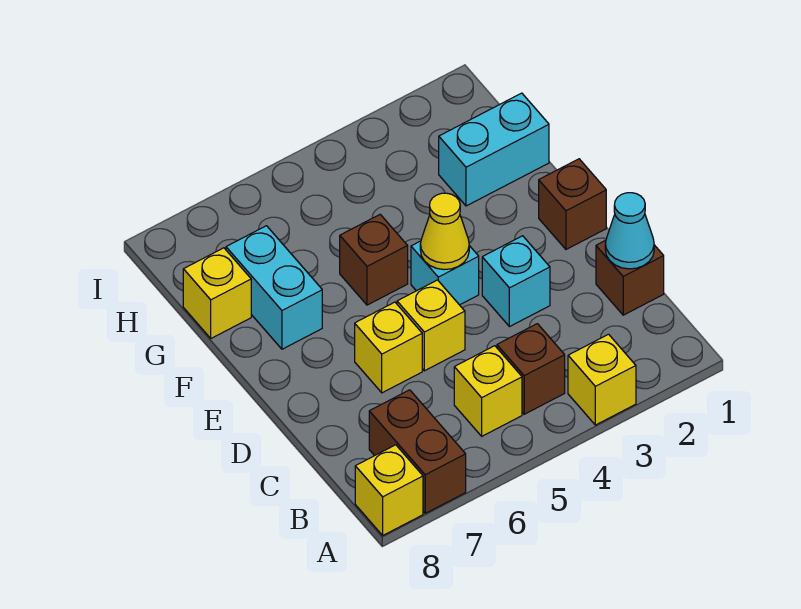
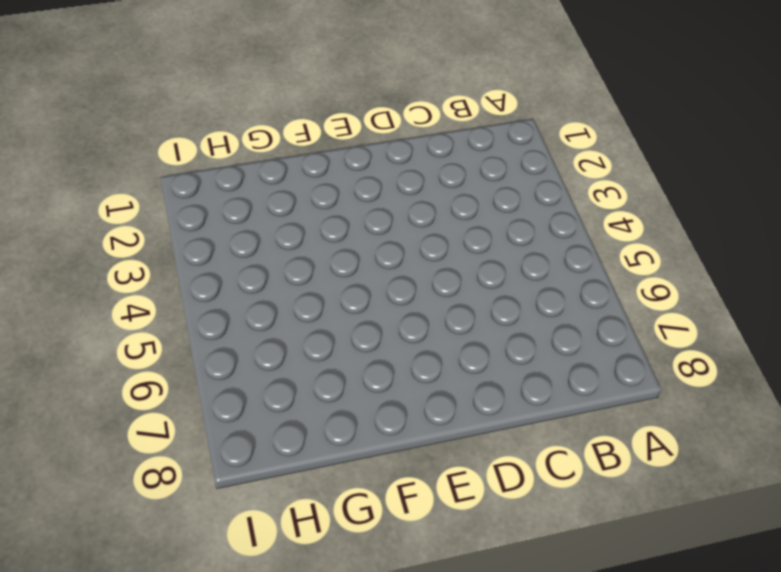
none -> yellow brick A3 level 1
none -> brown brick A7:B7 level 1
none -> yellow brick A8 level 1

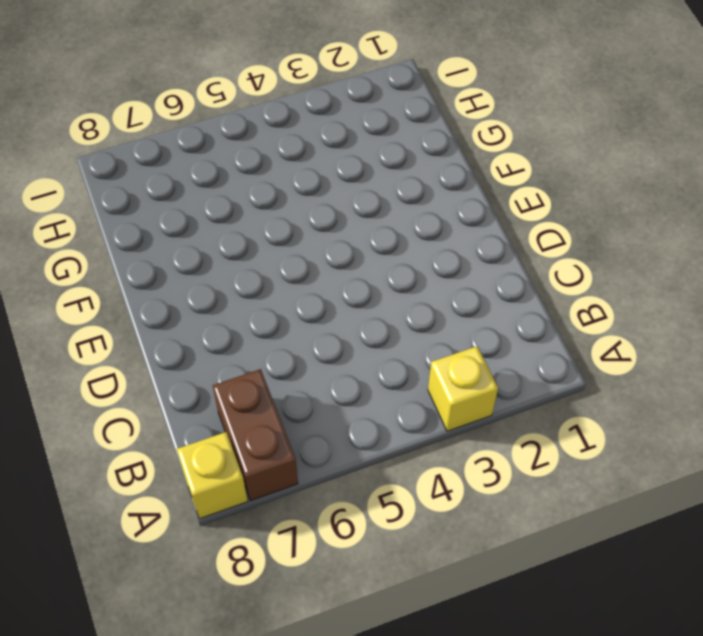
none -> brown brick B4 level 1
none -> yellow brick B5 level 1
none -> brown brick C1 level 1

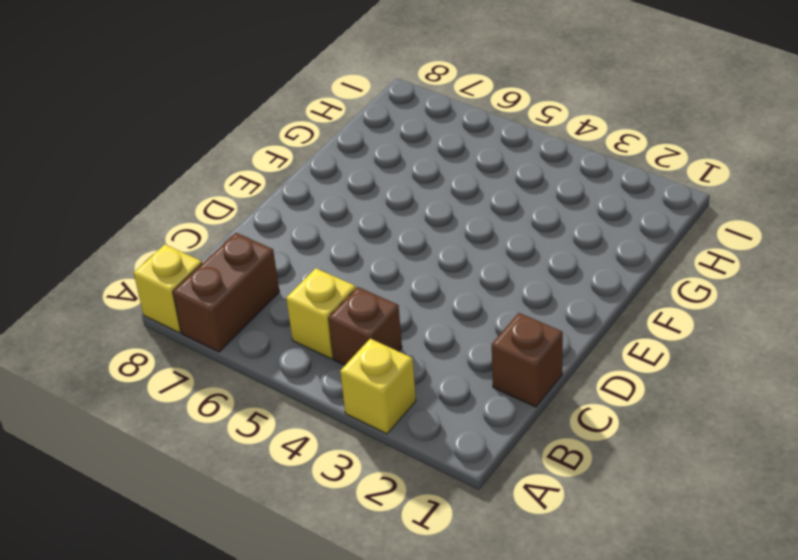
none -> cyan brick D3 level 1
none -> yellow brick D5 level 1
none -> yellow brick D6 level 1

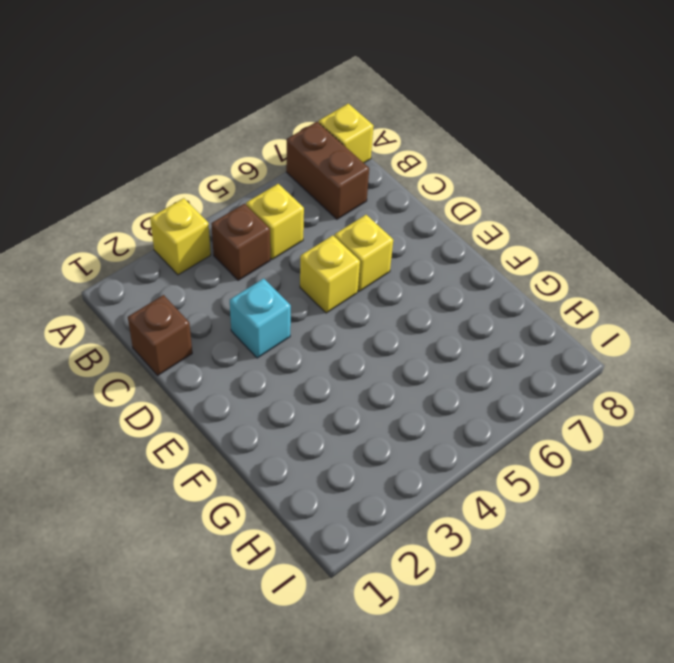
none -> brown brick E1 level 1
none -> cyan brick E4 level 1
none -> brown brick F5 level 1

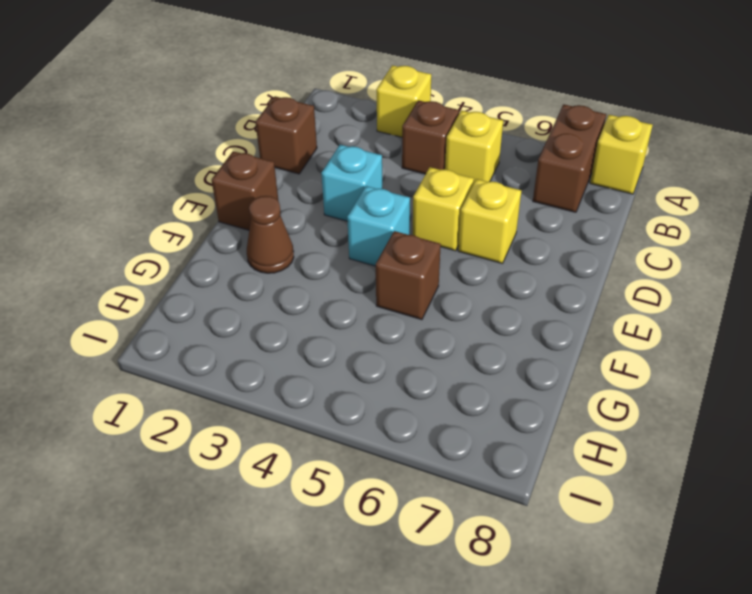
brown cone F2 level 1 -> none
none -> cyan brick F7:G7 level 1
none -> cyan brick G1:G2 level 1
none -> yellow brick G8 level 1

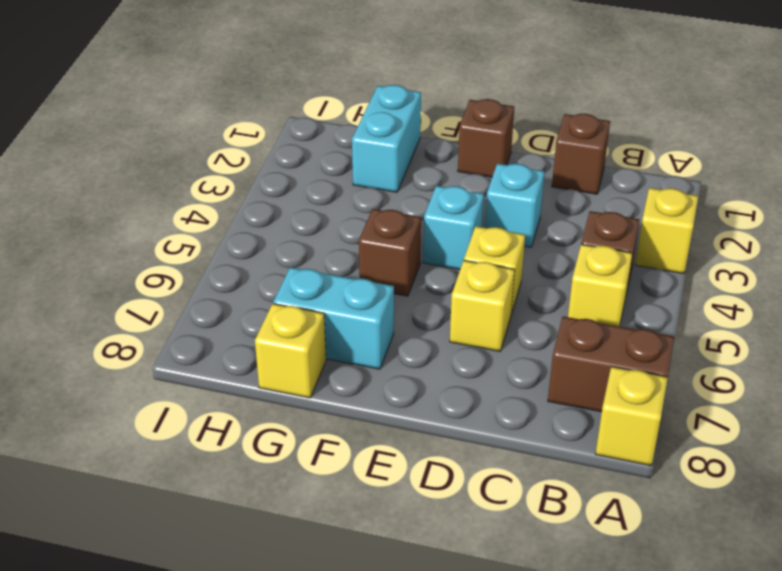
none -> cyan cone C1 level 2
none -> yellow cone E4 level 2

